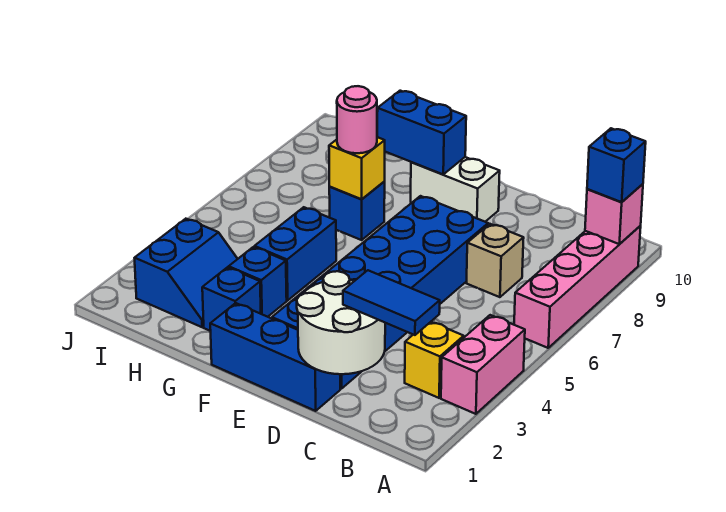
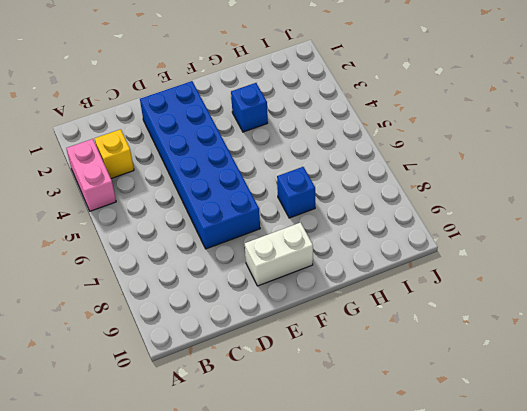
none -> pink brick A6:A9 level 1
none -> tan brick C7 level 1
none -> blue brick D1:F1 level 1

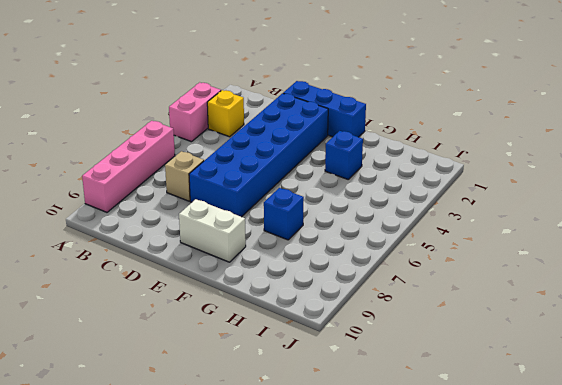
none -> blue brick G2 level 1
none -> blue brick G4:G5 level 1
none -> blue slope H2:I3 level 1 top I

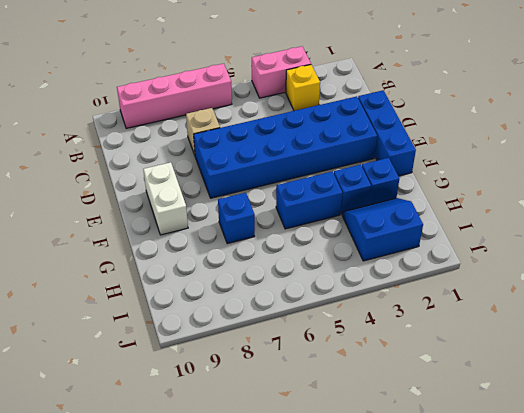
none -> pink brick A9 level 2
none -> white round brick C1:D2 level 2
none -> blue brick F9:G9 level 2

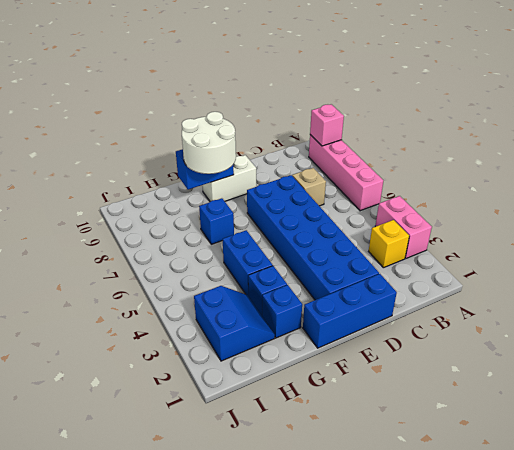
white round brick F8:G9 level 3 -> white round brick C1:D2 level 2
none -> yellow brick G7 level 2
none -> blue brick A9 level 3
none -> blue tile B2:C2 level 3

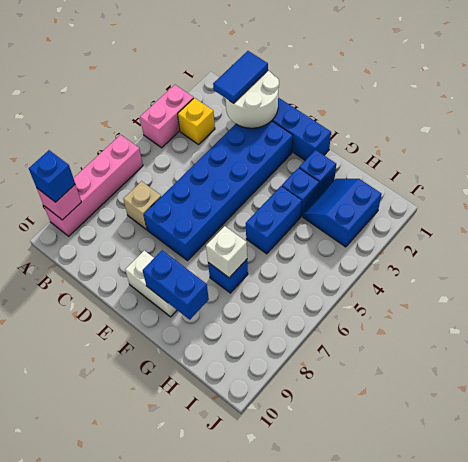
blue tile C1:C2 level 3 -> blue tile B2:C2 level 3
white brick G7 level 2 -> yellow brick G7 level 2
none -> pink round brick G7 level 3

